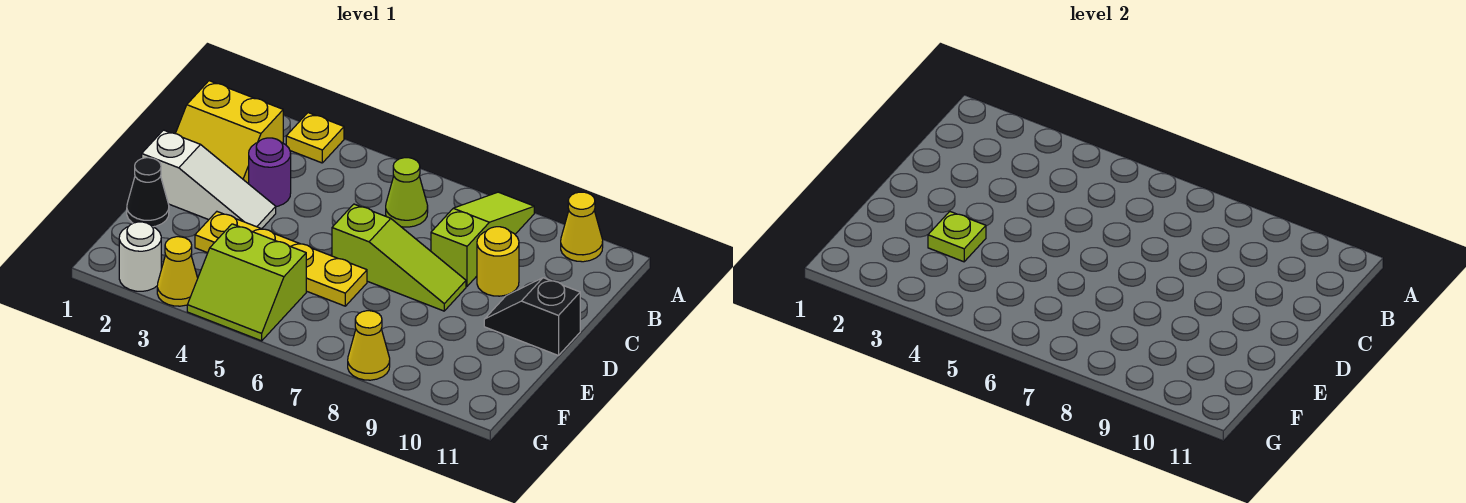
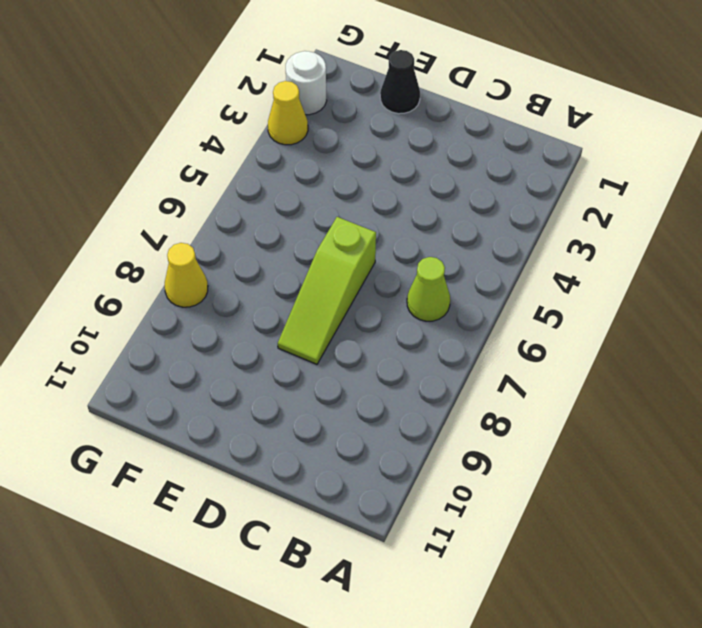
none -> yellow plate A3 level 1
none -> lime slope A8:C8 level 1 top C
none -> yellow cone A10 level 1

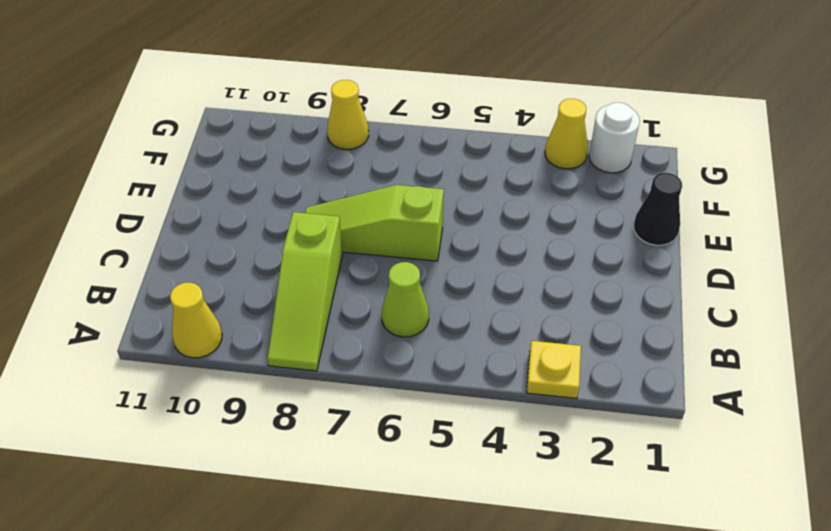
none -> yellow slope B1:C2 level 1 top B
none -> purple round brick C3 level 1
none -> yellow round brick C9 level 1

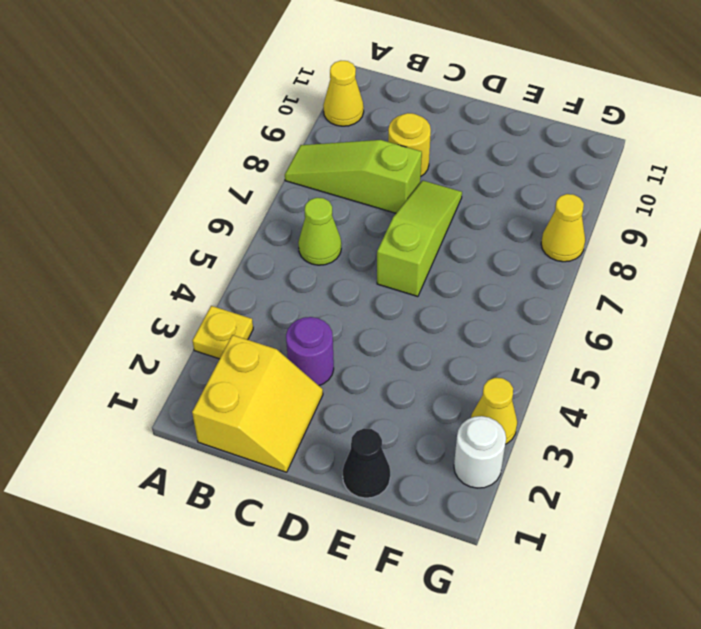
none -> white slope D1:D3 level 1 top 1
none -> black slope D10:D11 level 1 top 11
none -> yellow plate E3:E6 level 1

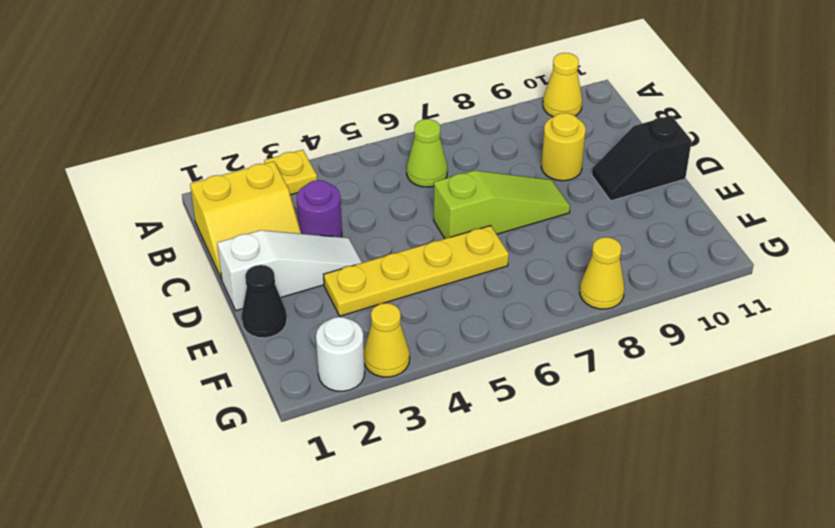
none -> lime slope A8:C8 level 1 top C
none -> lime slope F4:G5 level 1 top F
none -> lime plate E3 level 2

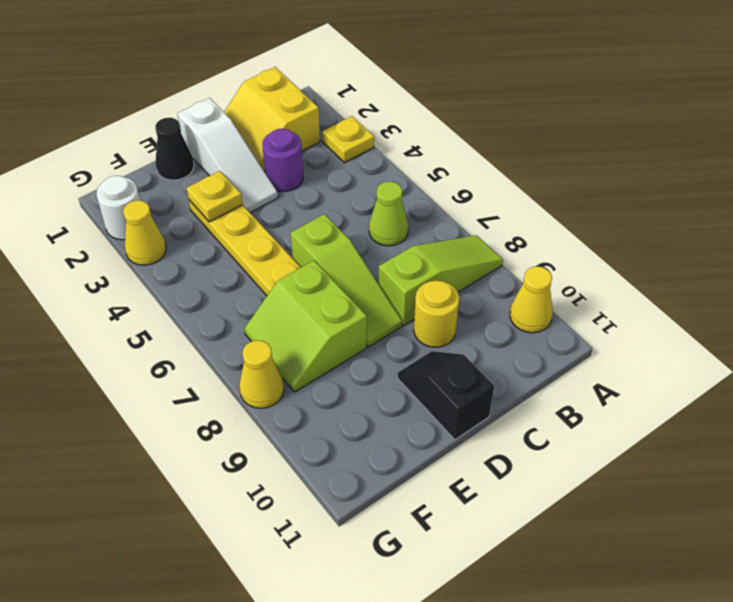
yellow plate E3 level 2 -> lime plate E3 level 2
lime slope E7:F8 level 1 top E -> lime slope F4:G5 level 1 top F

